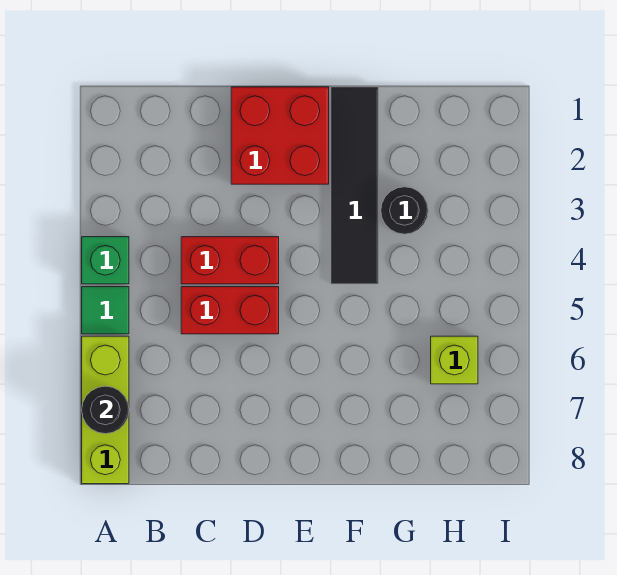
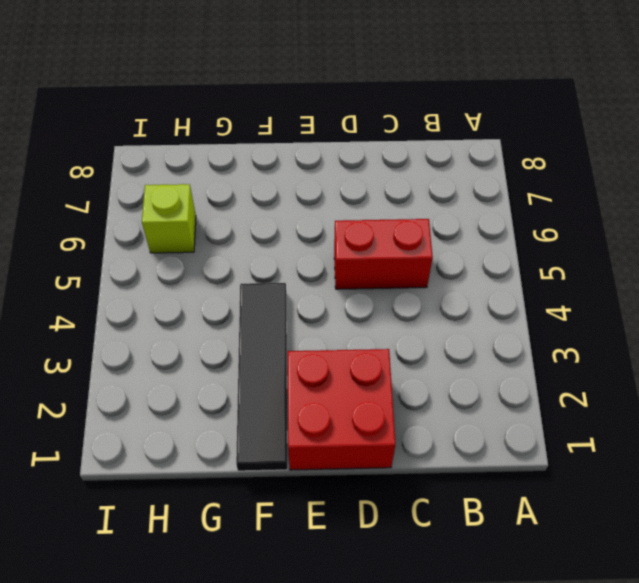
none -> green brick A4 level 1
none -> green tile A5 level 1

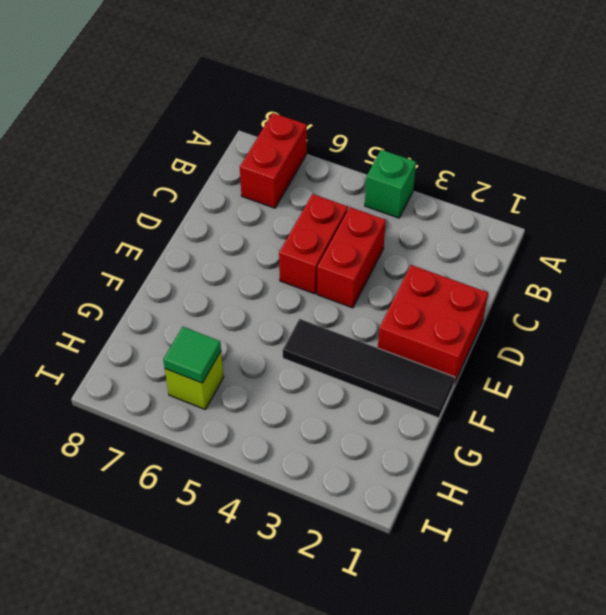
red brick A7:B7 level 1 -> lime brick A6:A8 level 1
green tile H6 level 2 -> green tile A5 level 1
none -> black round brick G3 level 1
none -> black round brick A7 level 2

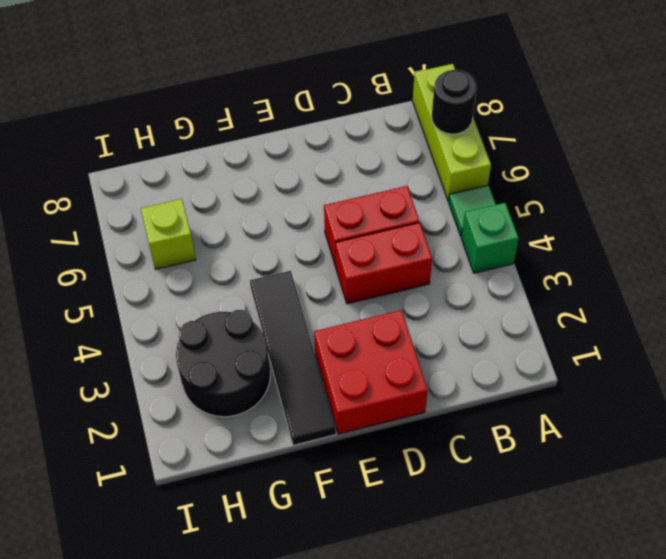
black round brick G2:H3 level 1 -> black round brick G3 level 1

